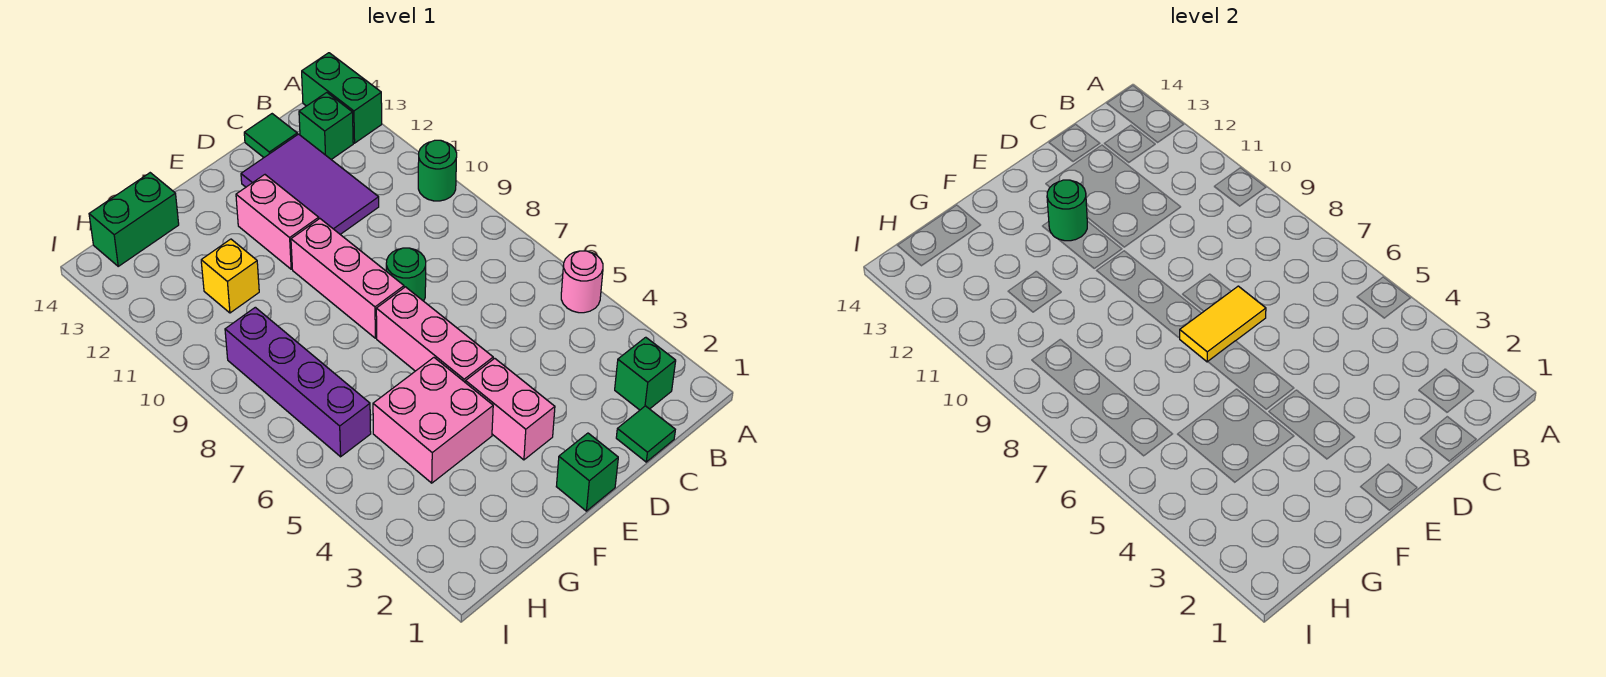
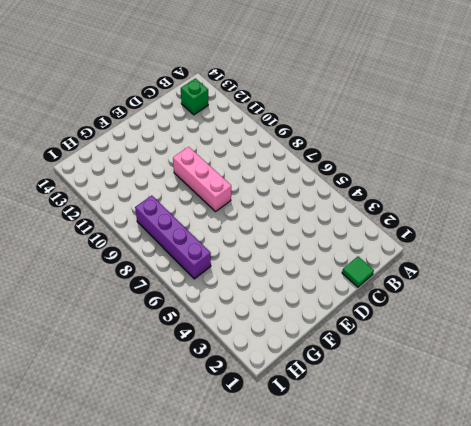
none -> pink round brick A5 level 1
none -> green round brick A10 level 1
none -> green brick A13:A14 level 1

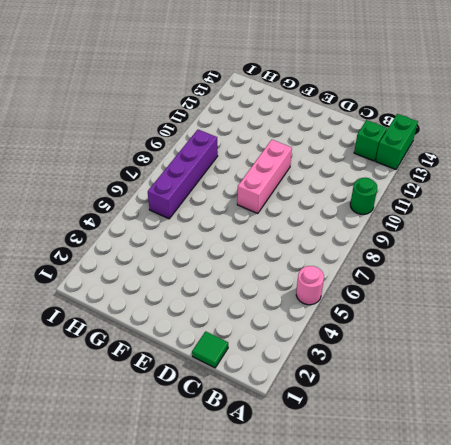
none -> green brick B2 level 1
none -> purple tile C11:D13 level 1
none -> green tile C14 level 1

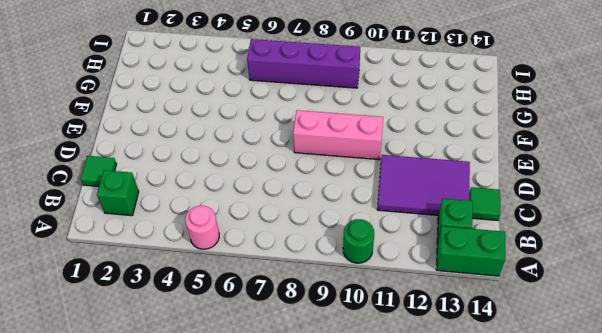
none -> green round brick D8 level 1
none -> green brick E1 level 1
none -> pink brick E3:E4 level 1

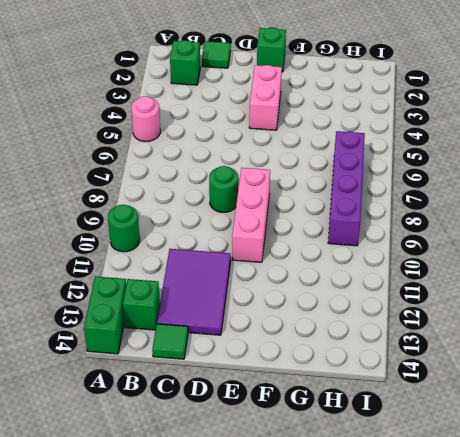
none -> pink brick E5:E7 level 1
none -> pink brick E11:E12 level 1
none -> pink brick F4:G5 level 1

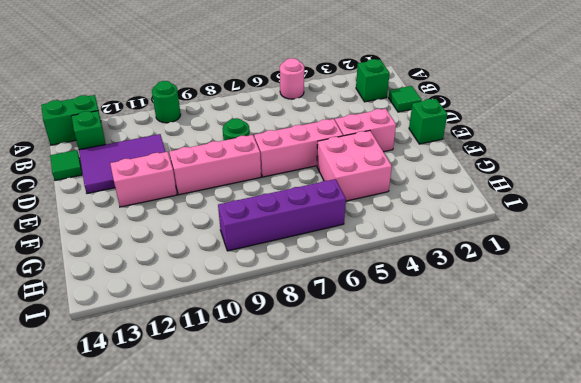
none -> yellow brick G11 level 1
none -> green brick G14:H14 level 1
none -> yellow tile D7:E7 level 2

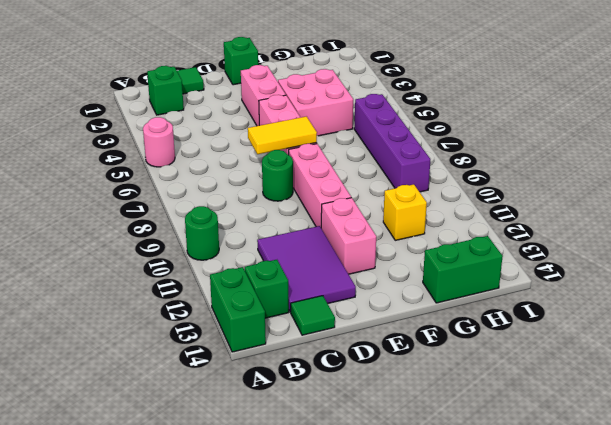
none -> green round brick E12 level 2

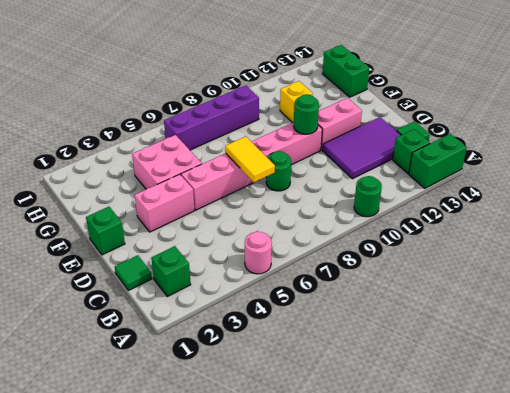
green round brick E10 level 2 -> green round brick E12 level 2

